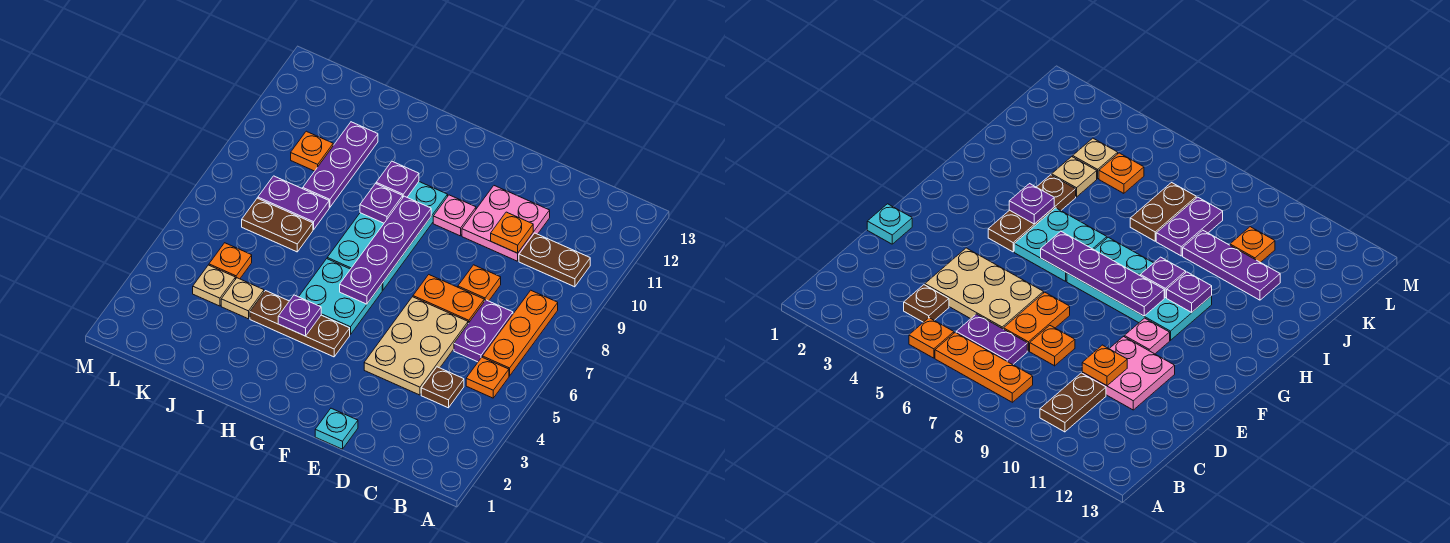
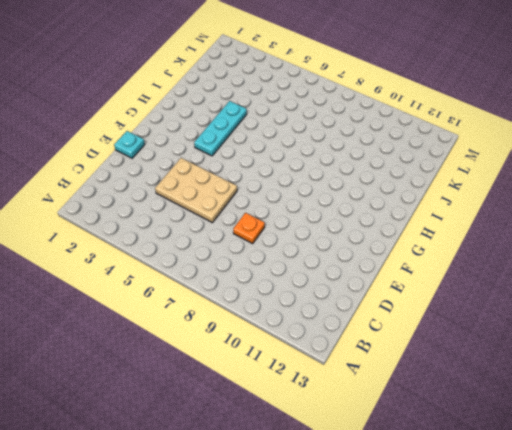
cyan plate G4:I4 level 1 -> brown plate G4:I4 level 1
none -> orange plate B5 level 1
none -> orange plate B6:B8 level 1
none -> brown plate B10:C10 level 1

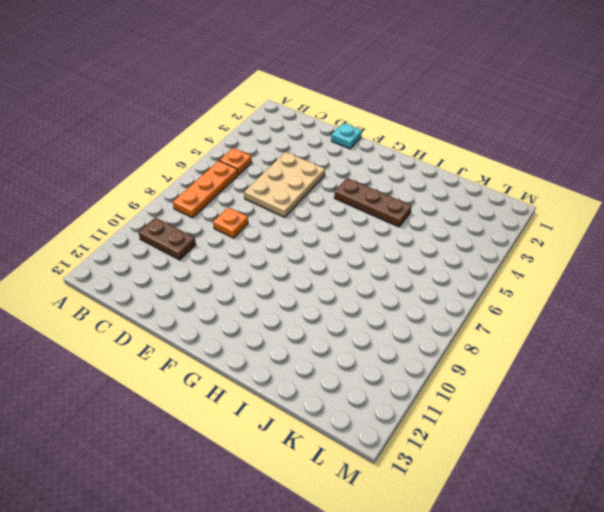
none -> brown plate C4 level 1
none -> purple plate C6:C7 level 1
none -> orange plate D7:E7 level 1

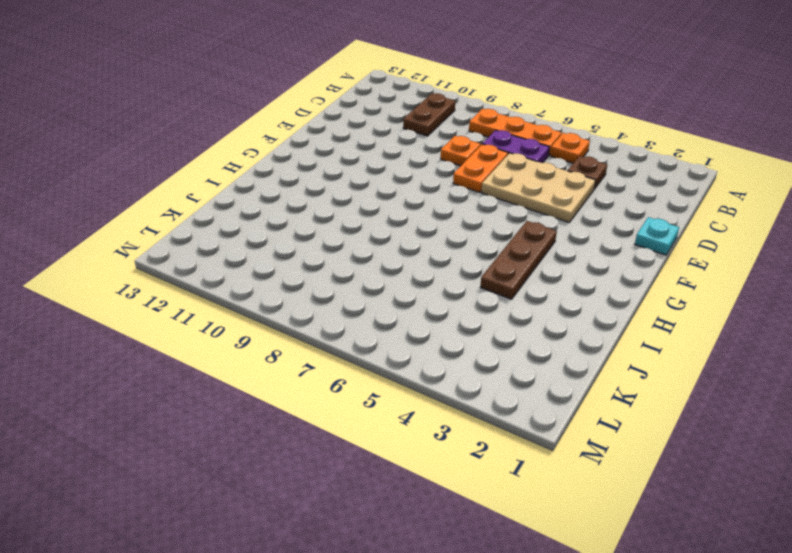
none -> pink plate D10:E11 level 1
none -> pink plate F10 level 1
none -> cyan plate G5:H6 level 1

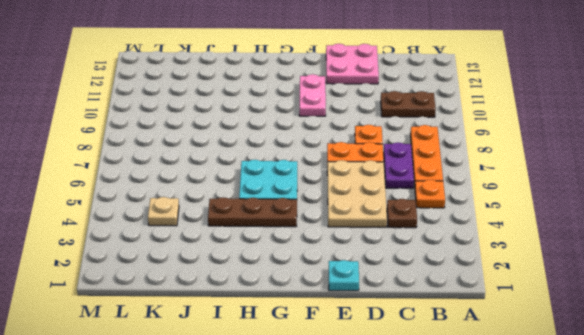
pink plate D12:E13 level 1 -> pink plate D10:E11 level 1
pink plate F10:F11 level 1 -> pink plate F10 level 1
none -> cyan plate G7:H10 level 1
none -> tan plate J4 level 1
none -> brown plate J7:K7 level 1

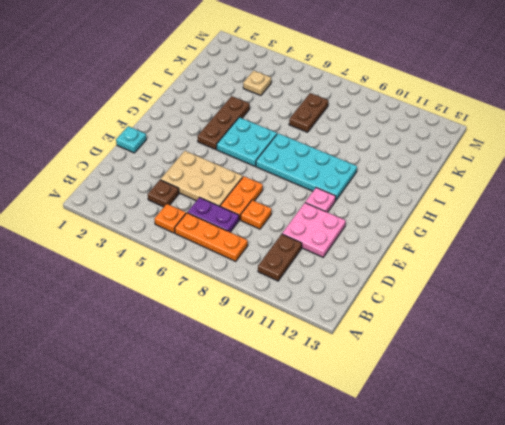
none -> tan plate J4 level 1
none -> purple plate J8:K8 level 1
none -> purple plate J9:J11 level 1

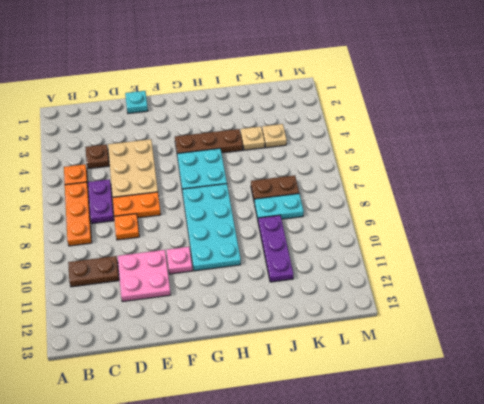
cyan plate J8:K8 level 1 -> purple plate J8:K8 level 1
none -> orange plate K5 level 1
none -> orange plate K10 level 1
none -> orange plate D10 level 2

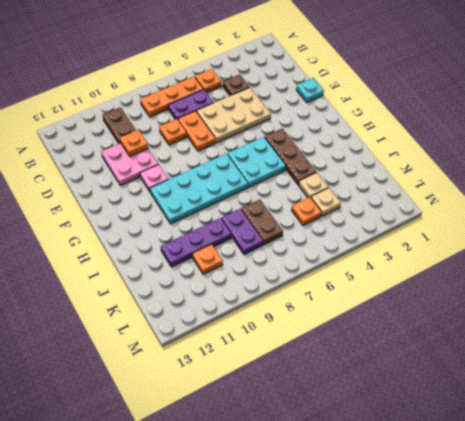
none -> purple plate G6:G9 level 2
none -> purple plate H4 level 2
none -> purple plate H9 level 2

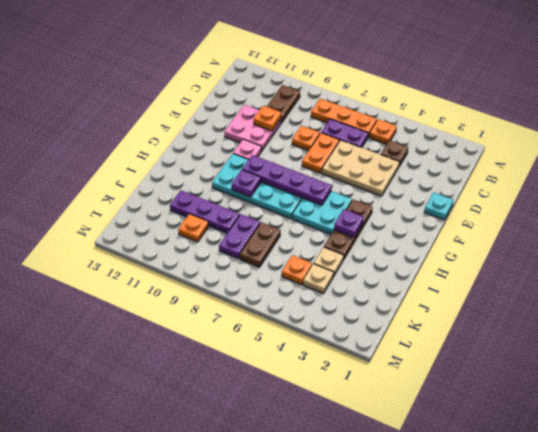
none -> purple plate H10 level 2

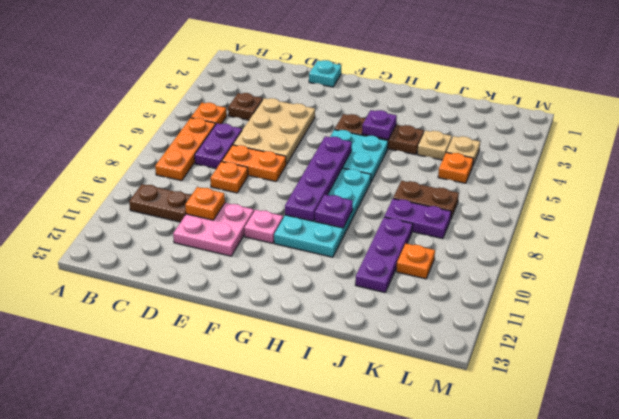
none -> purple plate H10 level 2

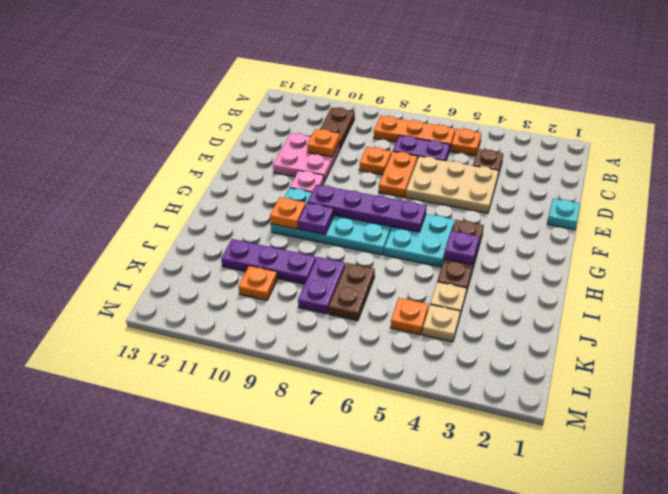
orange plate H10 level 2 -> purple plate H10 level 2

